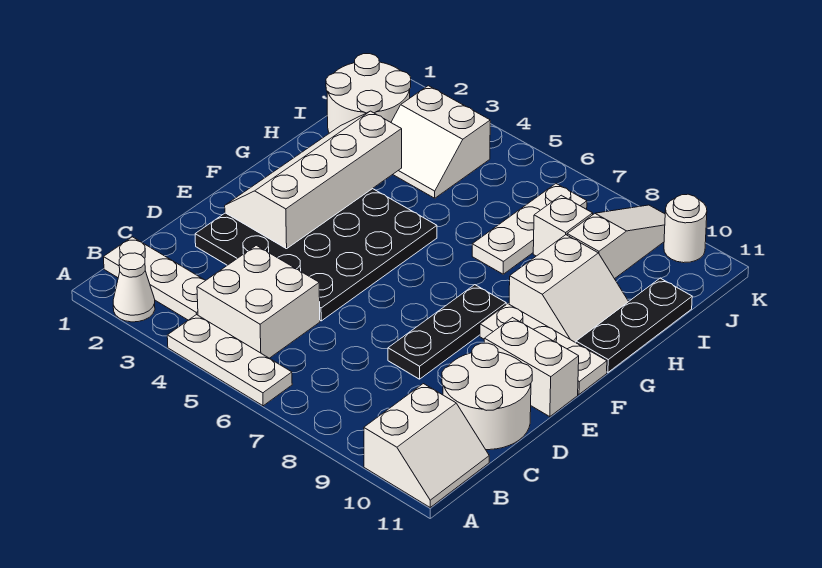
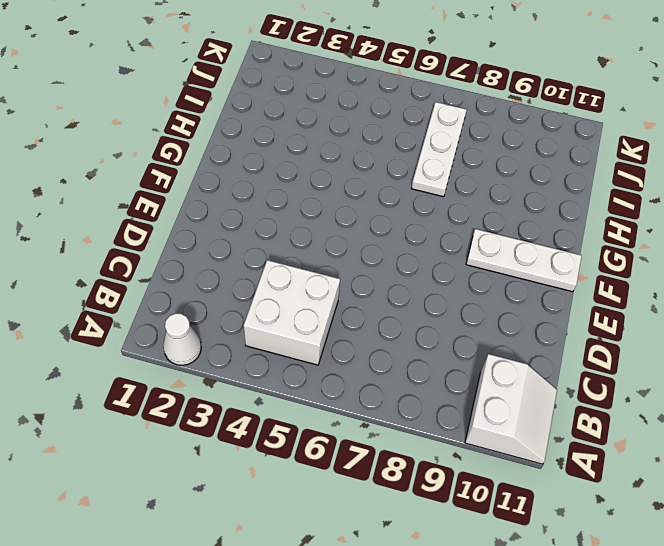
none -> white plate A4:A6 level 1
none -> white plate B1:B3 level 1
none -> white round brick C10:D11 level 1

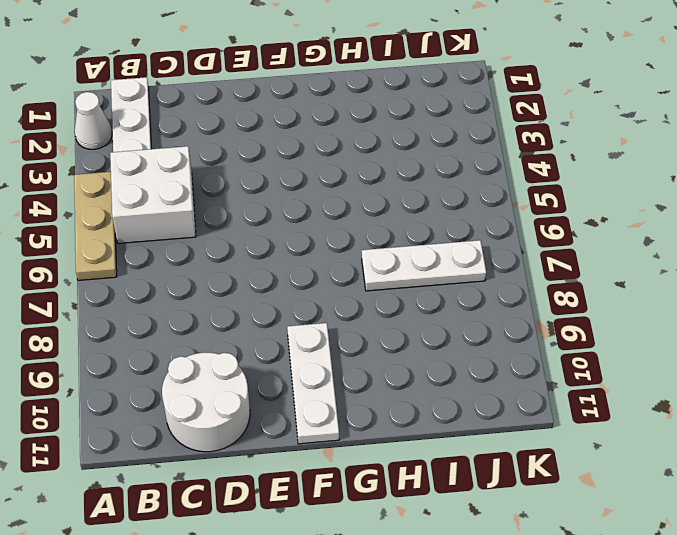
tan plate A4:A6 level 1 -> white plate A4:A6 level 1
none -> white slope A10:B11 level 1 top 10
none -> black plate D2:G5 level 1
none -> black plate D8:F8 level 1

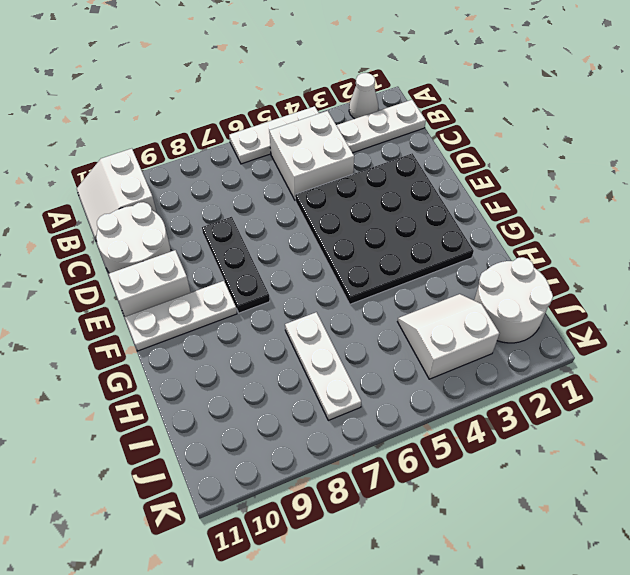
none -> white slope G9:H10 level 1 top 9
none -> black plate G11:I11 level 1
none -> white brick I8 level 1

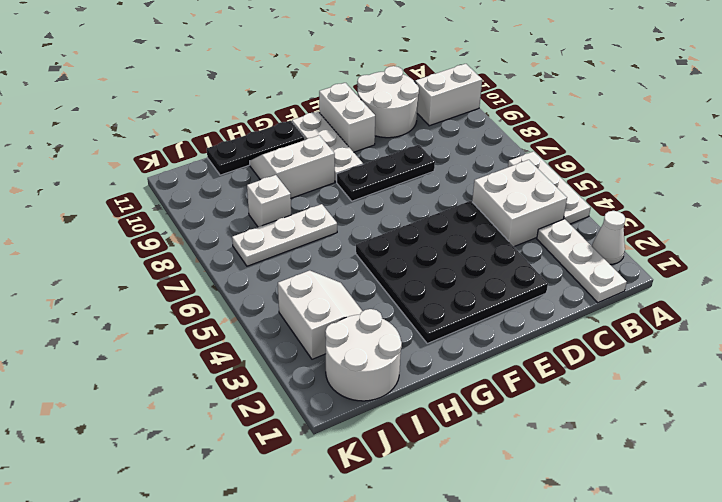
none -> white slope I9:K9 level 1 top I
none -> white round brick K10 level 1
none -> white slope E2:H3 level 2 top 3

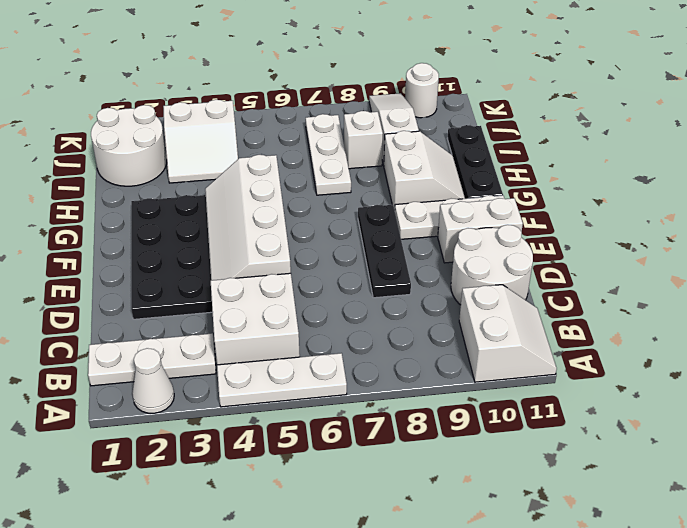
white slope D4:G5 level 2 top 5 -> white slope E2:H3 level 2 top 3

